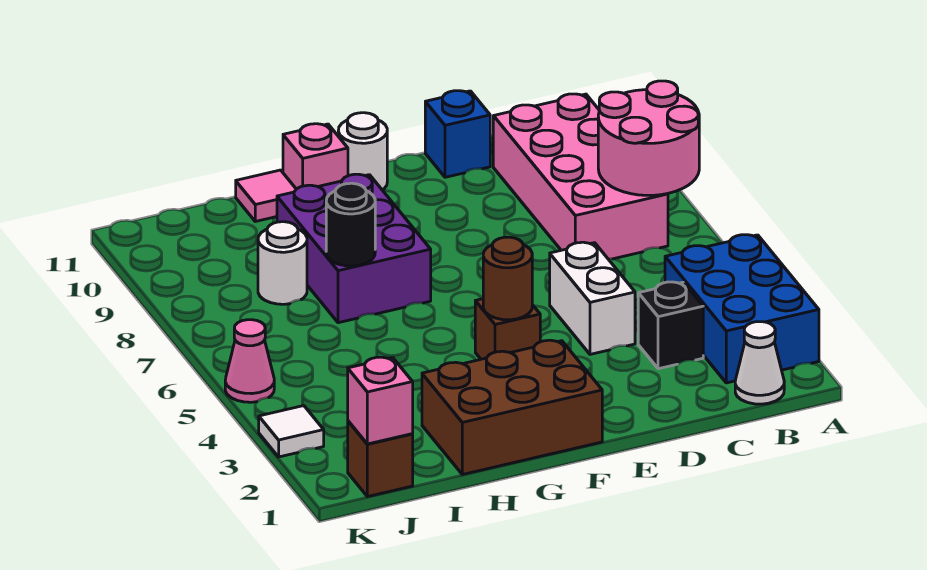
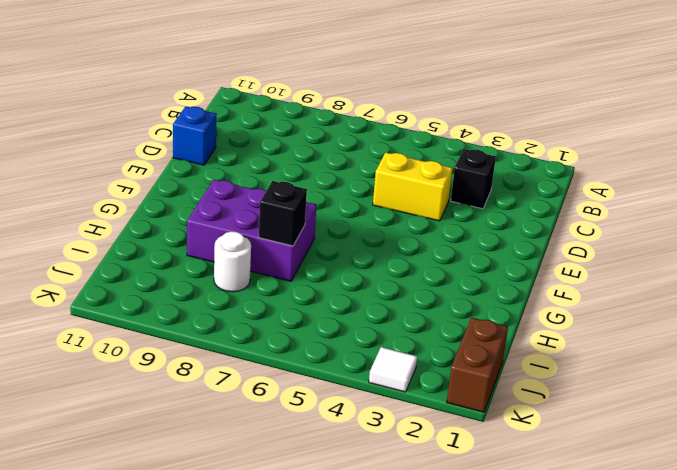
yellow brick D4:D5 level 1 -> white brick D4:D5 level 1
black brick H7 level 2 -> black round brick H7 level 2
brown brick J1:K1 level 1 -> brown brick J1 level 1
none -> blue brick A2:B4 level 1
none -> white cone B1 level 1
none -> pink brick B7:C10 level 1

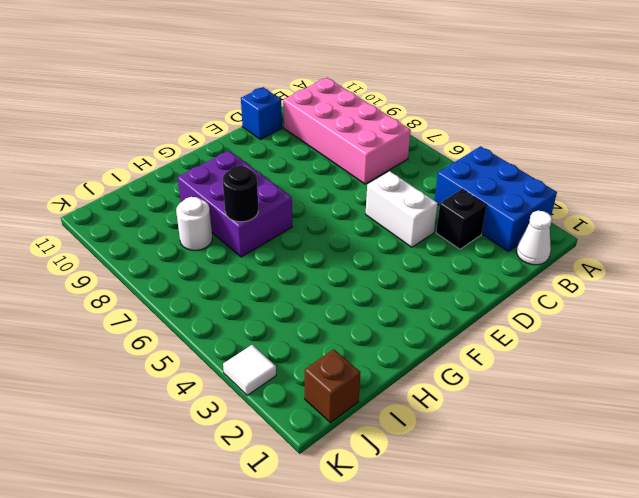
none -> brown brick F1:H2 level 1
none -> brown brick F4 level 1
none -> white round brick F11 level 1

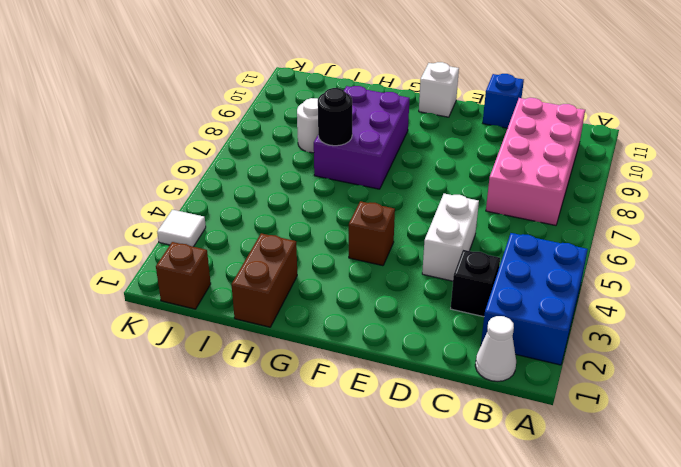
white brick F11 level 1 -> white round brick F11 level 1
brown brick H1:H2 level 1 -> brown brick F1:H2 level 1
none -> pink brick G11 level 1
none -> pink tile H11 level 1
none -> pink cone K5 level 1

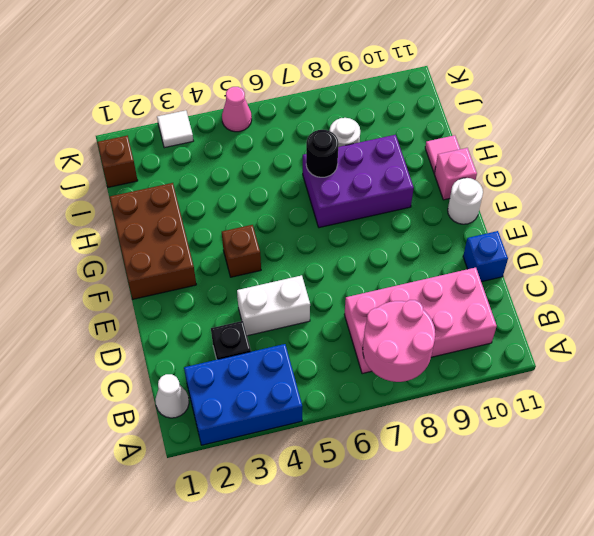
none -> brown round brick F4 level 2
none -> pink brick J1 level 2

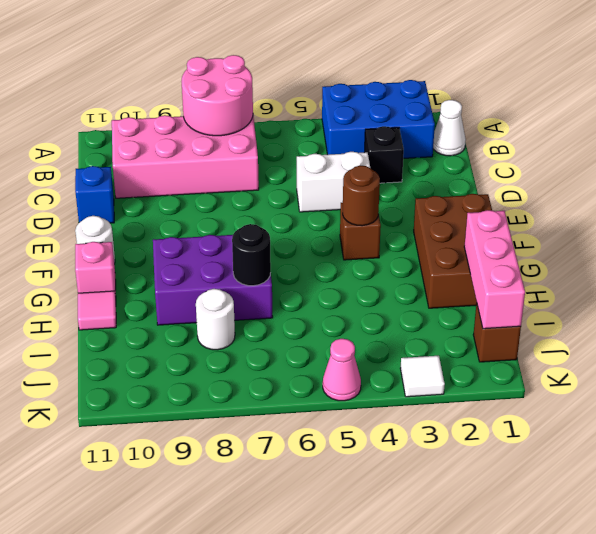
pink brick H1:J1 level 2 -> pink brick J1 level 2

